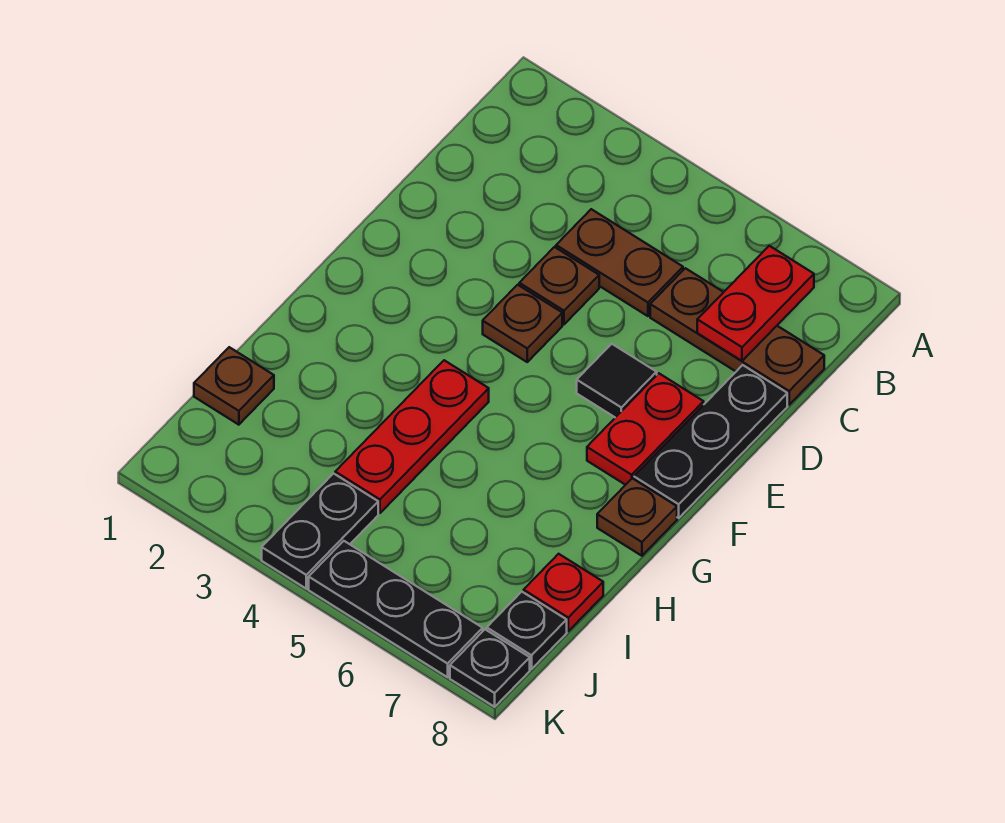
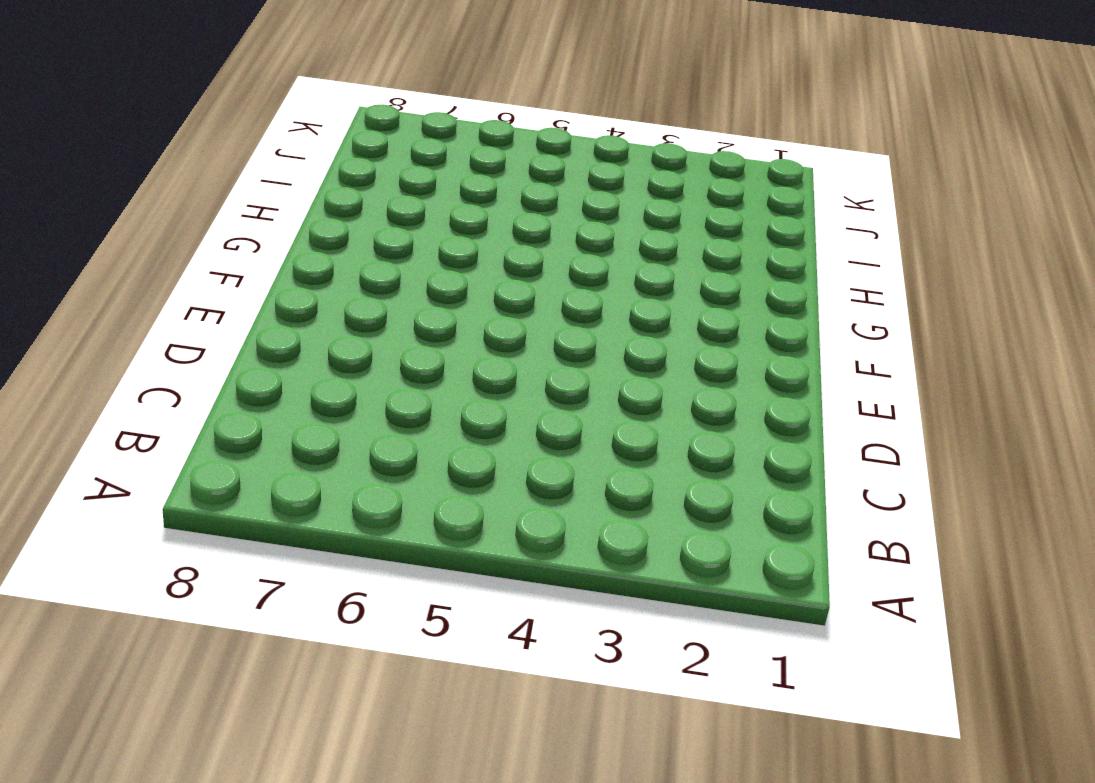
none -> brown plate C4:C5 level 1
none -> brown plate C6:C8 level 1
none -> brown plate D4 level 1

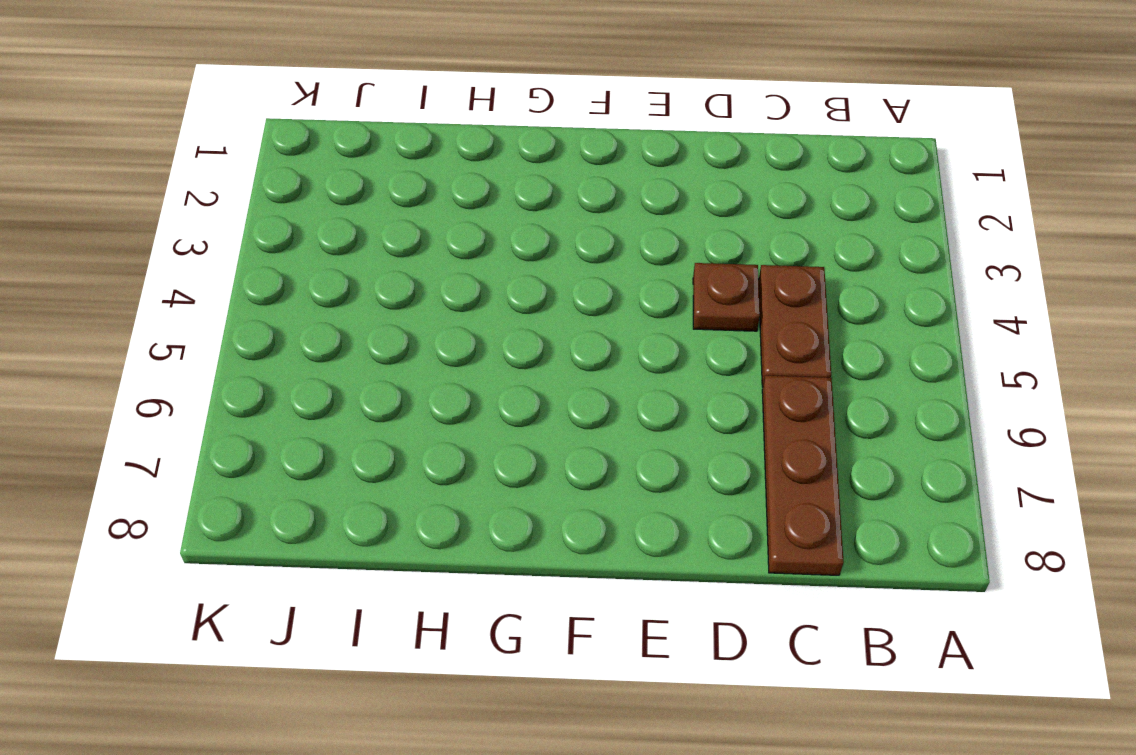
none -> black plate D8:F8 level 1
none -> brown plate E4 level 1
none -> black tile E6 level 1

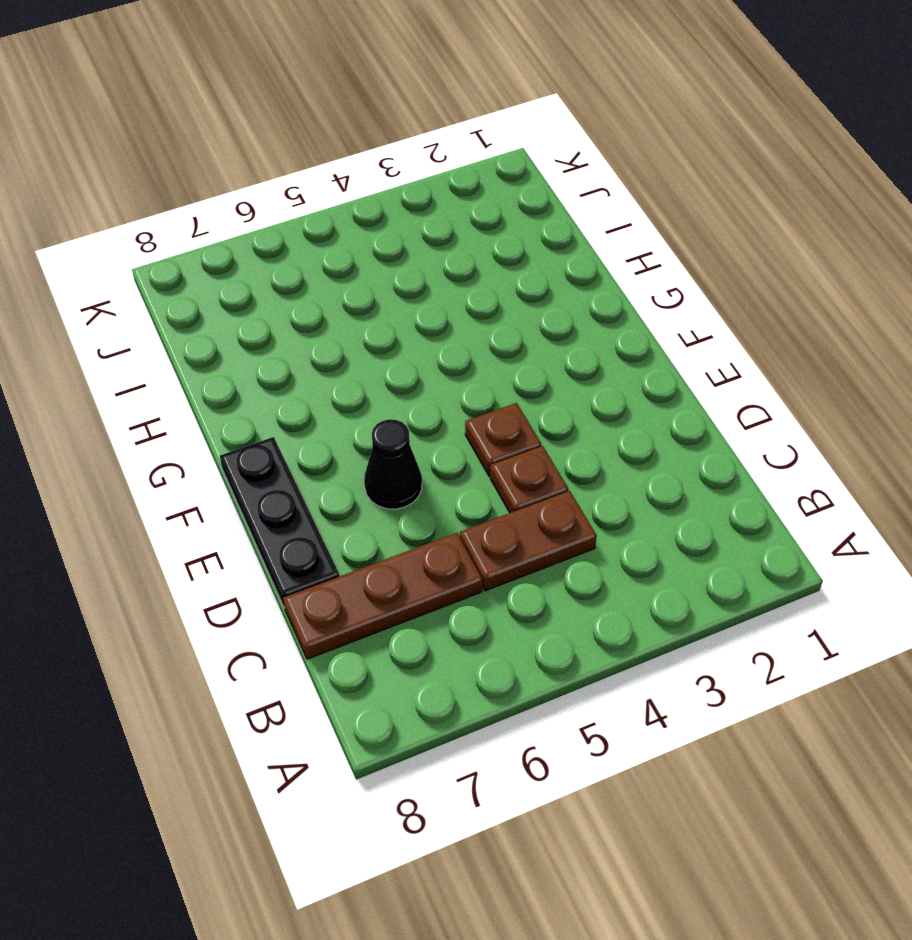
black cone E6 level 1 -> black tile E6 level 1
none -> red plate E7:F7 level 1
none -> red plate G4:I4 level 1
none -> brown plate G8 level 1

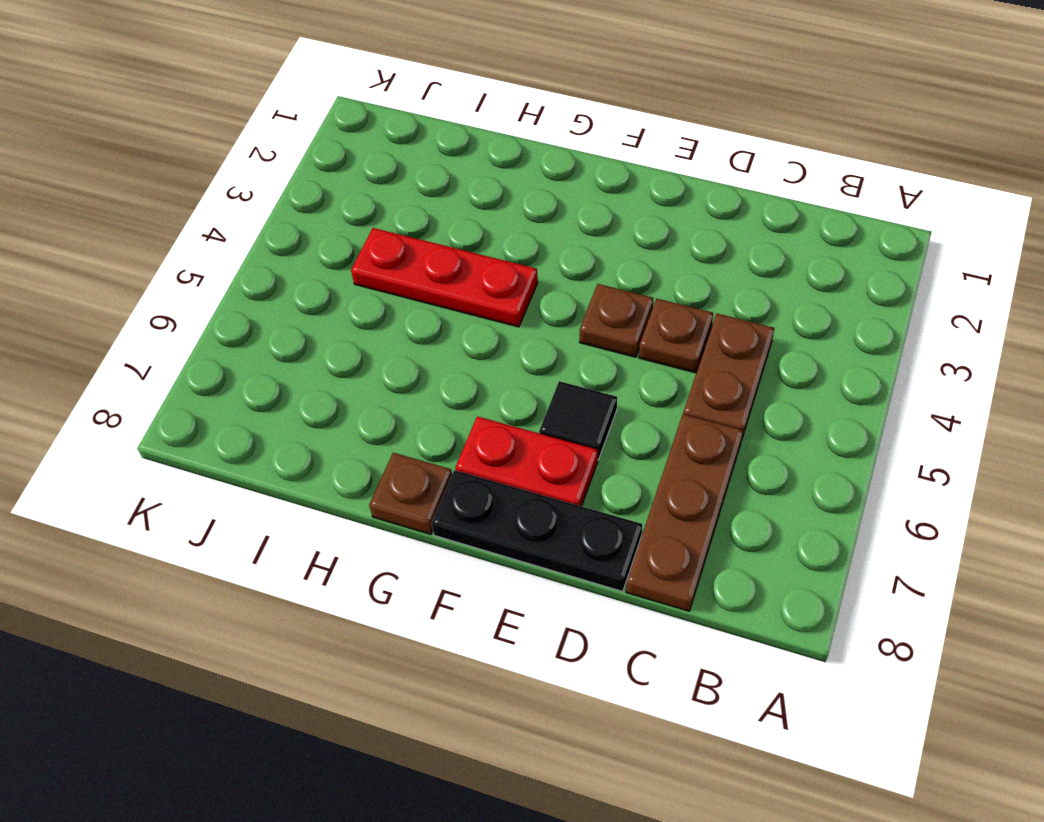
none -> brown plate I1 level 1
none -> red plate I8 level 1
none -> black plate J4:K4 level 1

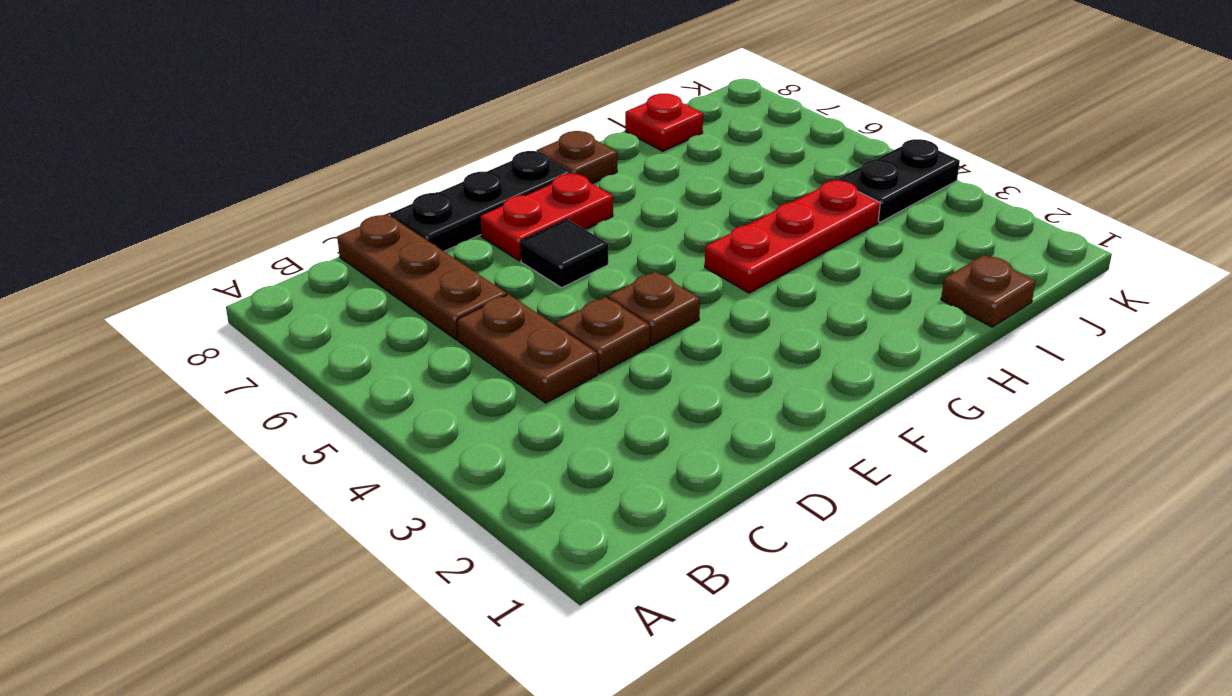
none -> black plate J8 level 1
none -> black plate K5:K7 level 1
none -> black plate K8 level 1

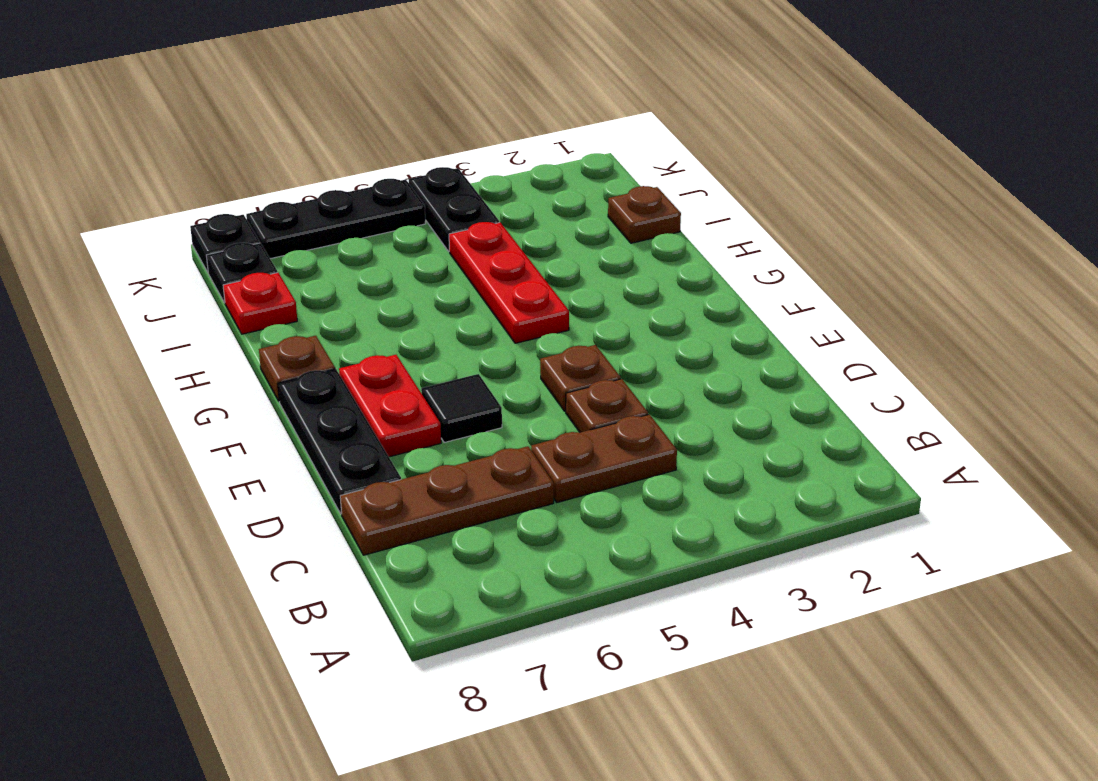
none -> red plate B7:C7 level 2

